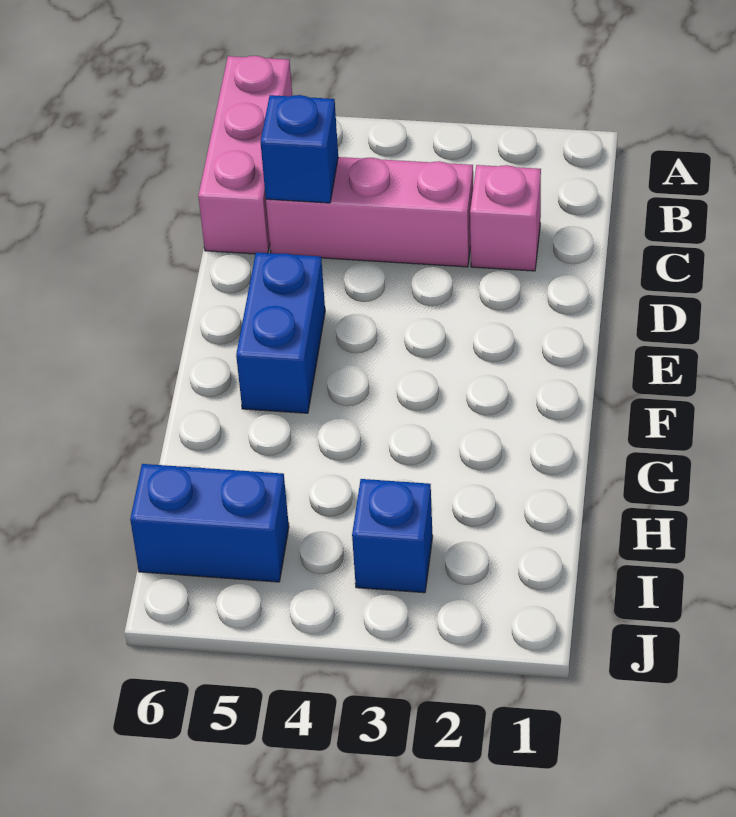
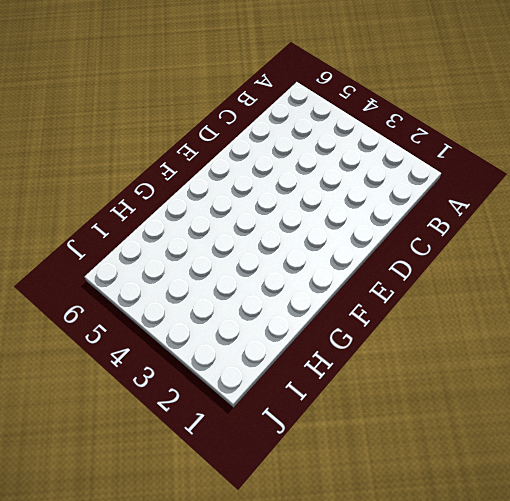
none -> pink brick A6:C6 level 1
none -> pink brick C2 level 1

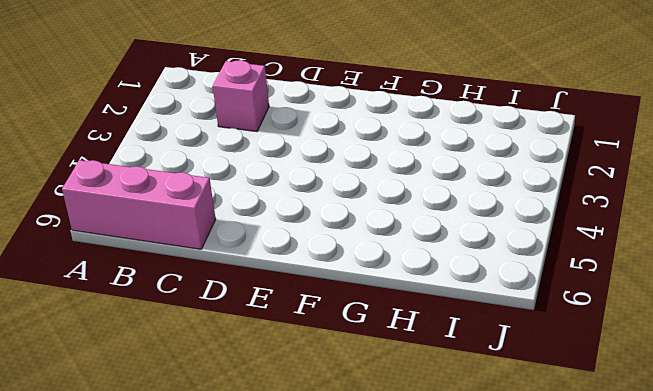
none -> pink brick C3:C5 level 1
none -> blue brick E5:F5 level 1

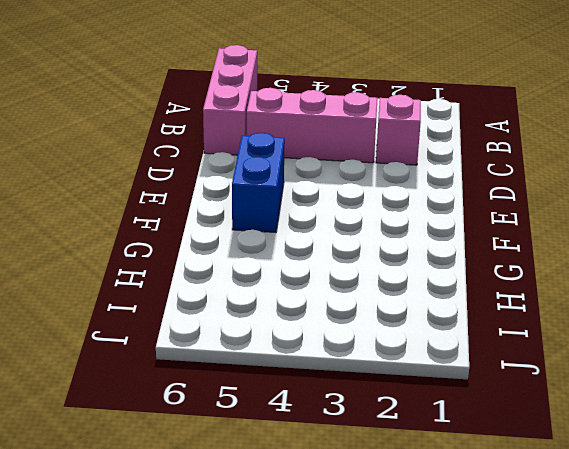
none -> blue brick I3 level 1
none -> blue brick I5:I6 level 1

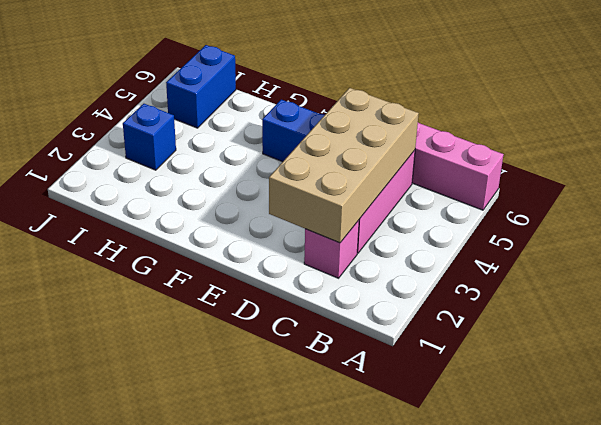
tan brick C2:D5 level 2 -> blue brick C5 level 2

